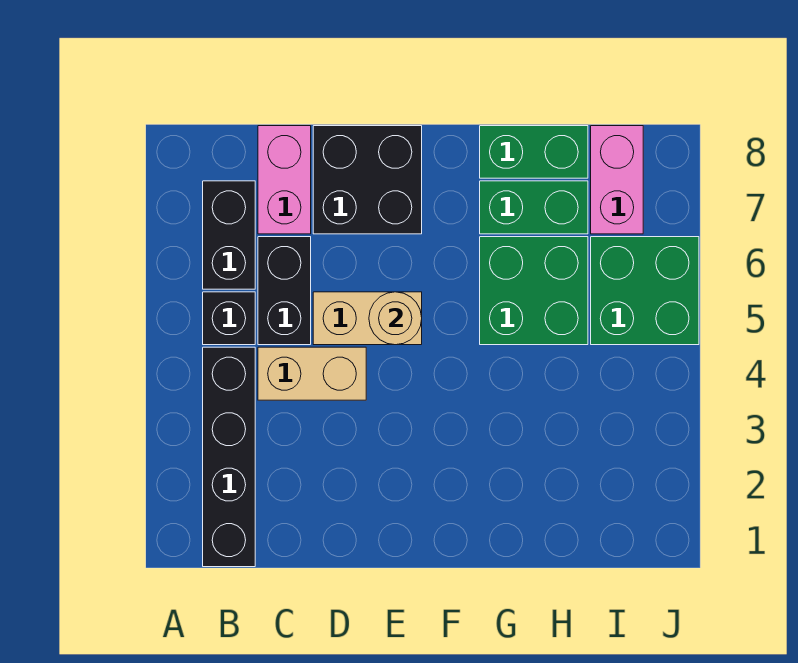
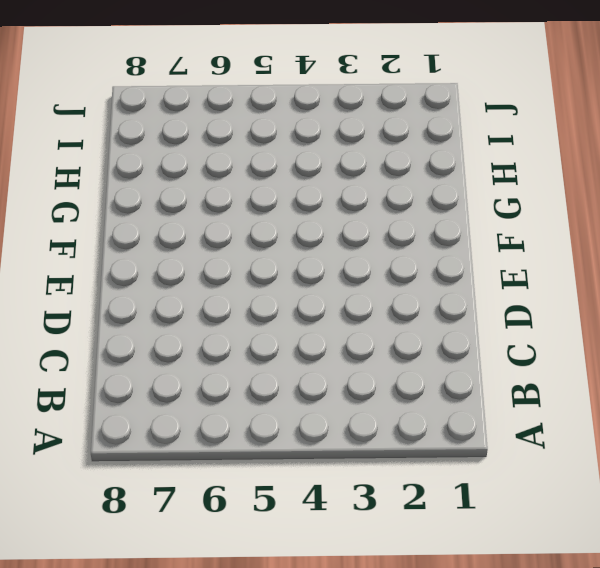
none -> black brick B1:B4 level 1
none -> black brick B5 level 1
none -> black brick B6:B7 level 1

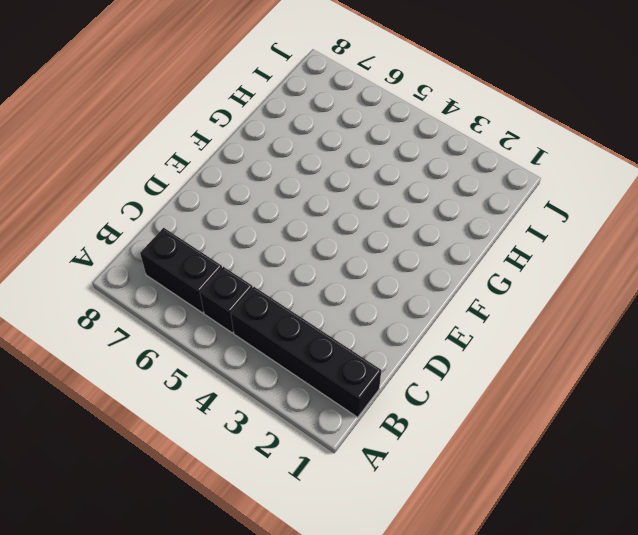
none -> tan brick C4:D4 level 1
none -> black brick C5:C6 level 1
none -> pink brick C7:C8 level 1

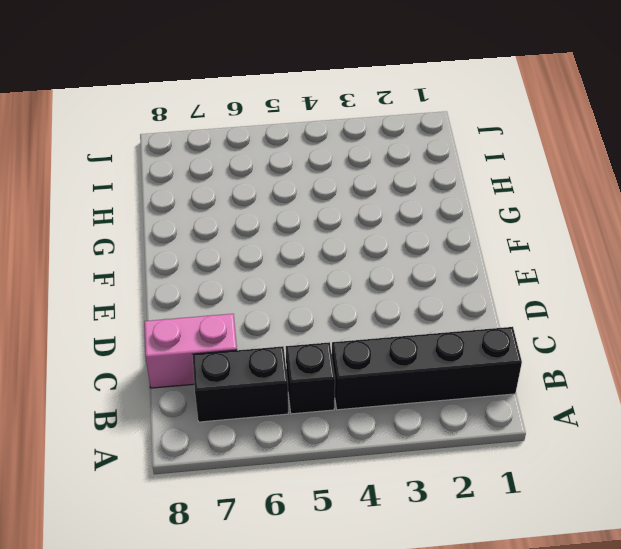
none -> tan brick C4:D4 level 1
none -> black brick C5:C6 level 1
none -> tan brick D5:E5 level 1

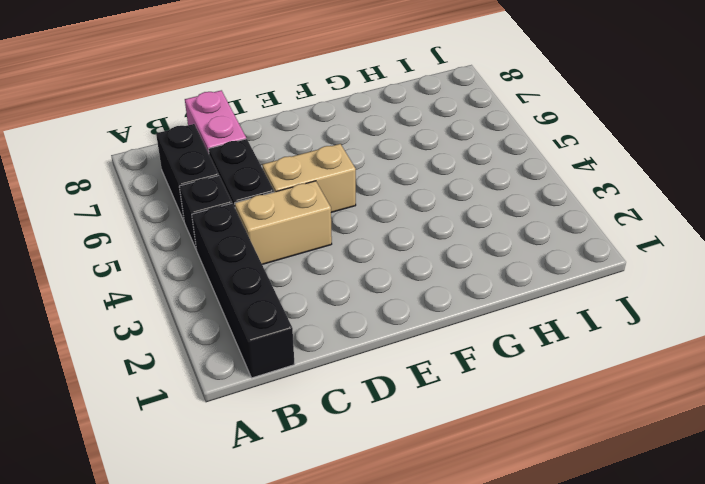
none -> black brick D7:E8 level 1
none -> green brick G5:H6 level 1
none -> green brick G7:H7 level 1

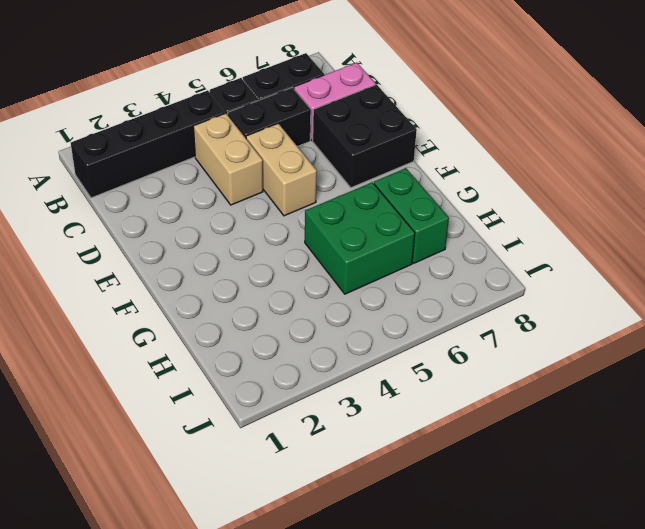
none -> green brick G8:H8 level 1
none -> green brick I5:J6 level 1
none -> pink brick I7:I8 level 1

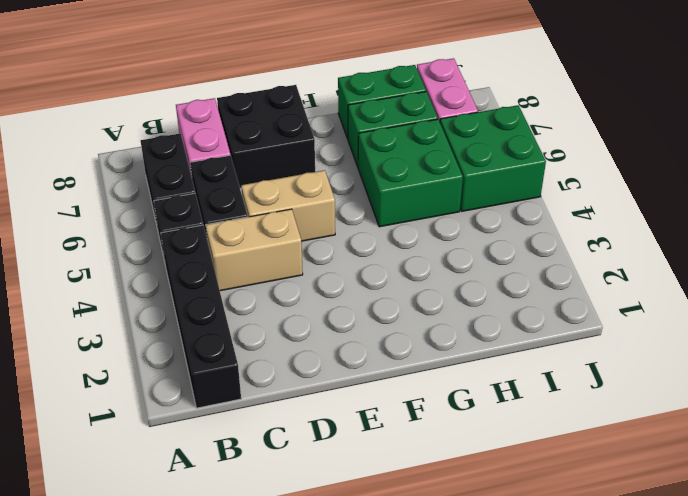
none -> tan round brick E5 level 2

